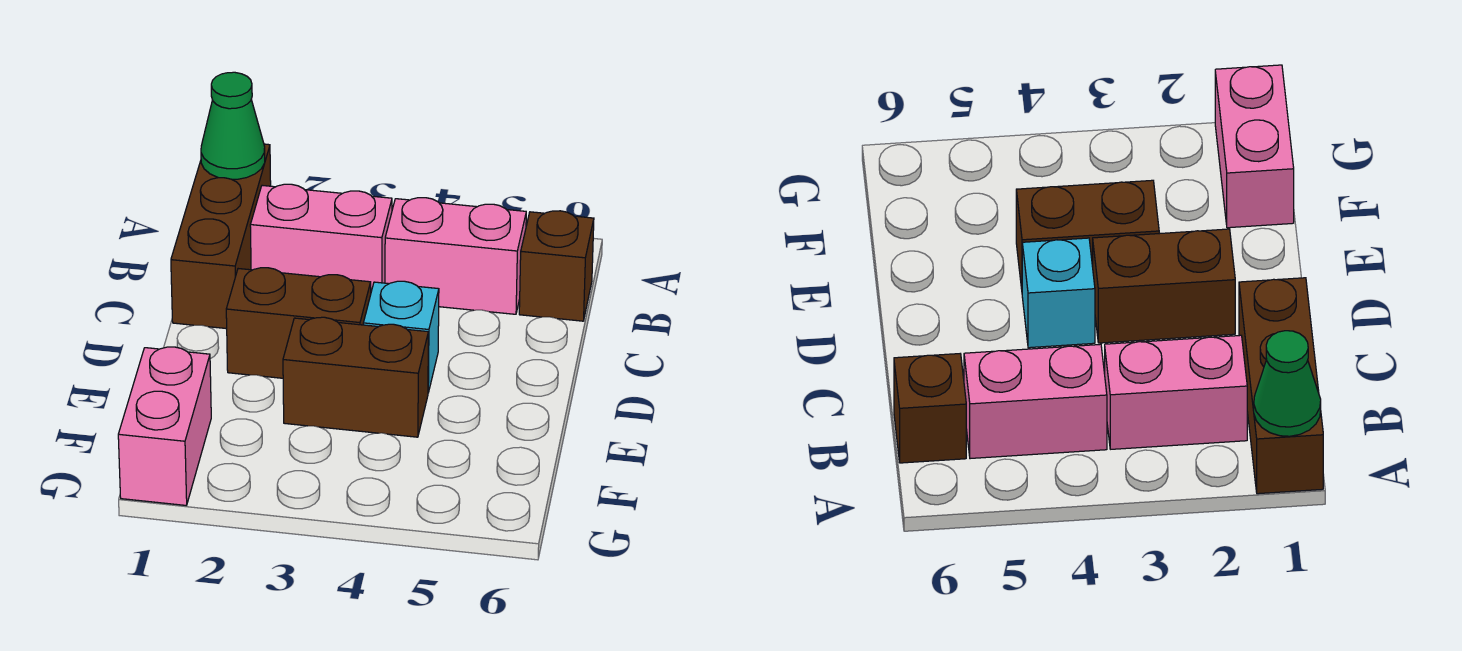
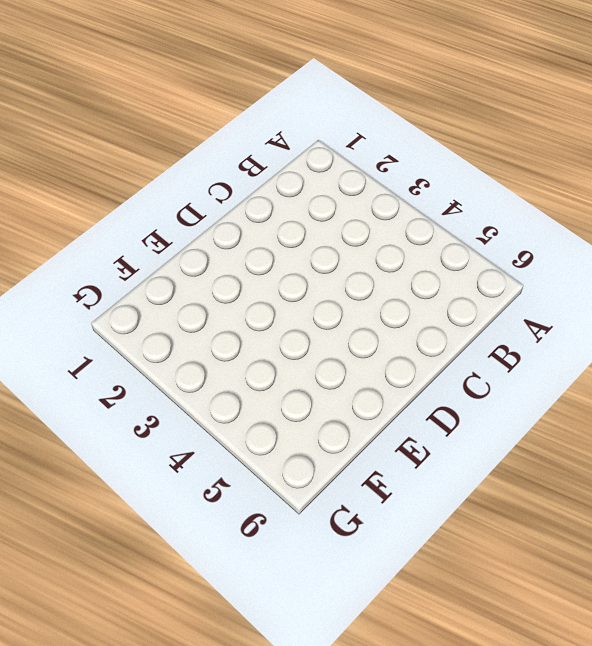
none -> brown brick A1:C1 level 1
none -> pink brick B2:B3 level 1

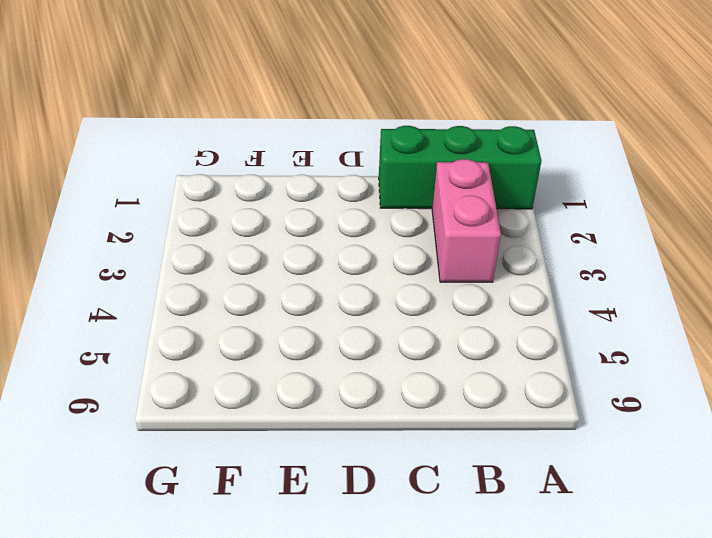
green brick A1:C1 level 1 -> brown brick A1:C1 level 1
none -> pink brick B4:B5 level 1
none -> brown brick B6 level 1

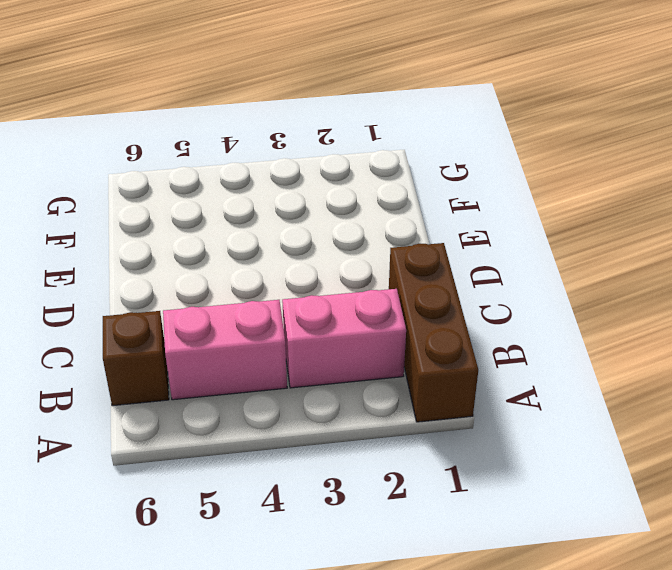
none -> brown brick D2:D3 level 1
none -> cyan brick D4 level 1

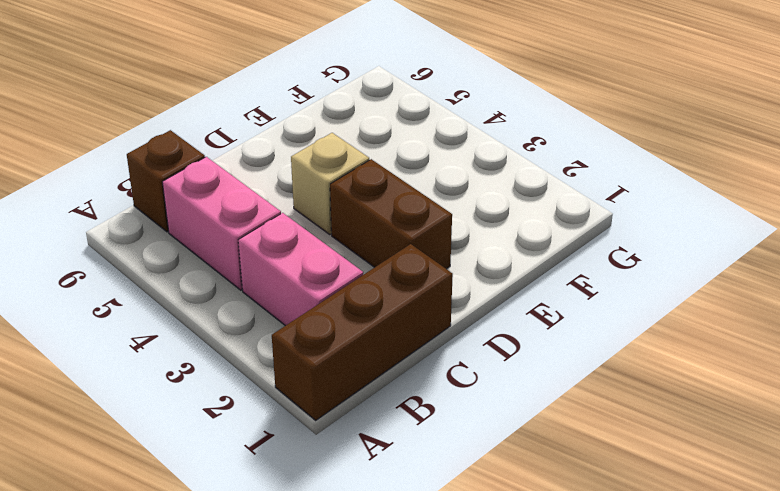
tan brick D4 level 1 -> cyan brick D4 level 1
none -> brown brick E3:E4 level 1
none -> pink brick F1:G1 level 1

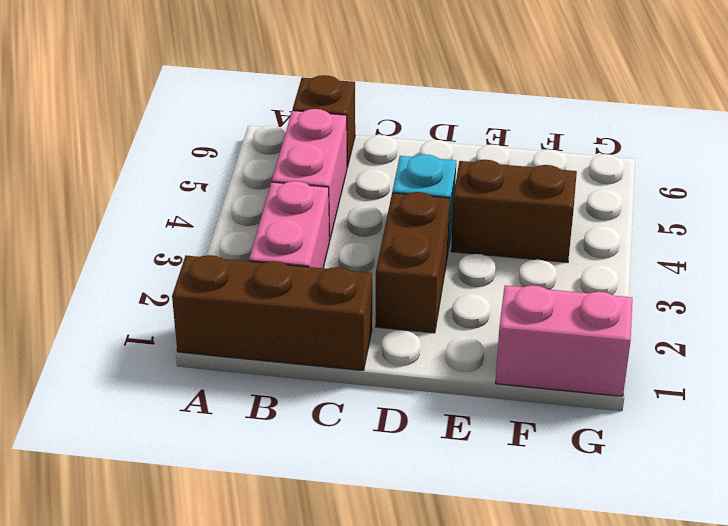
brown brick E4:F4 level 1 -> brown brick E3:E4 level 1
none -> green cone A1 level 2

